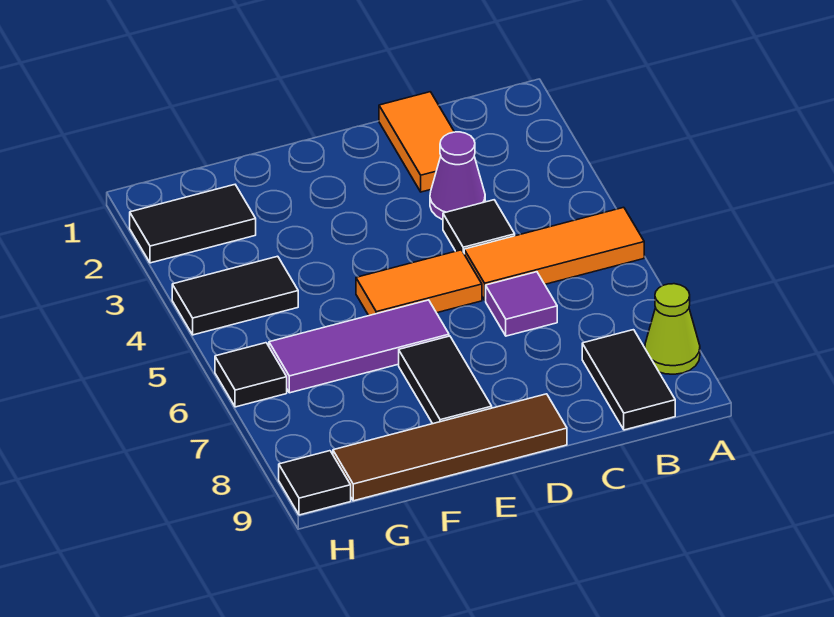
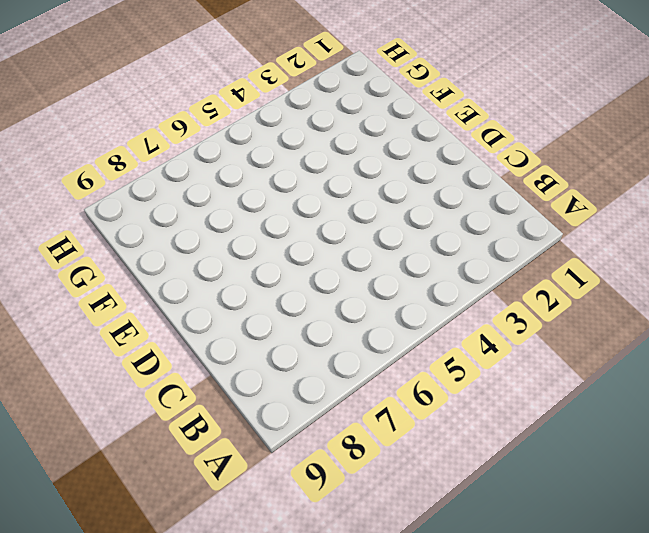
none -> orange tile A5:C5 level 1
none -> lime cone A8 level 1
none -> black tile B8:B9 level 1

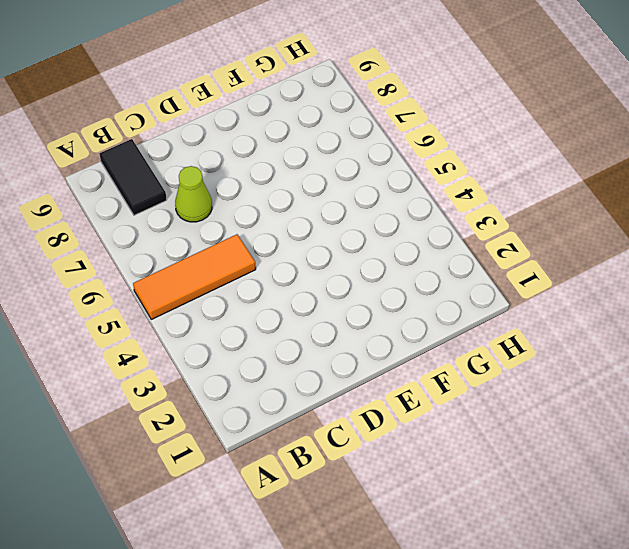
lime cone C7 level 1 -> lime cone A8 level 1
none -> orange tile C1:C2 level 1
none -> purple cone C3 level 1
none -> black tile C4 level 1

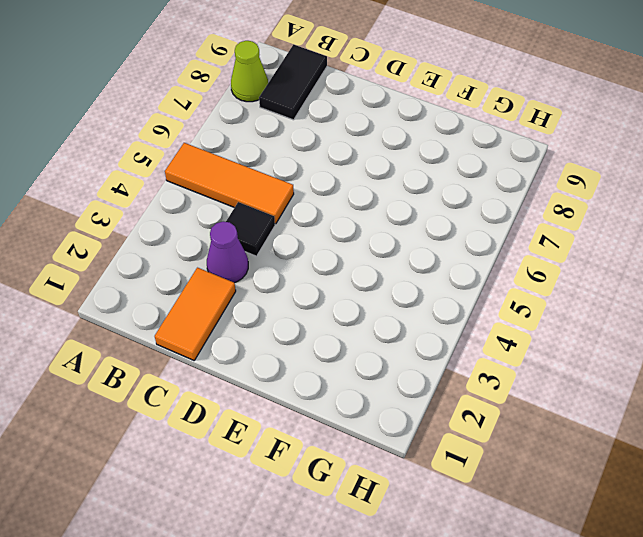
none -> purple tile C6 level 1
none -> orange tile D5:E5 level 1
none -> brown tile D9:G9 level 1

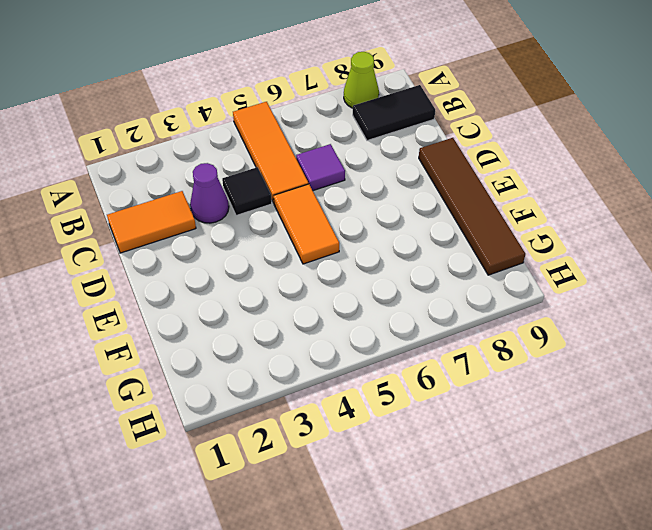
none -> purple tile E6:G6 level 1
none -> black tile E7:E8 level 1
none -> black tile G2:H2 level 1

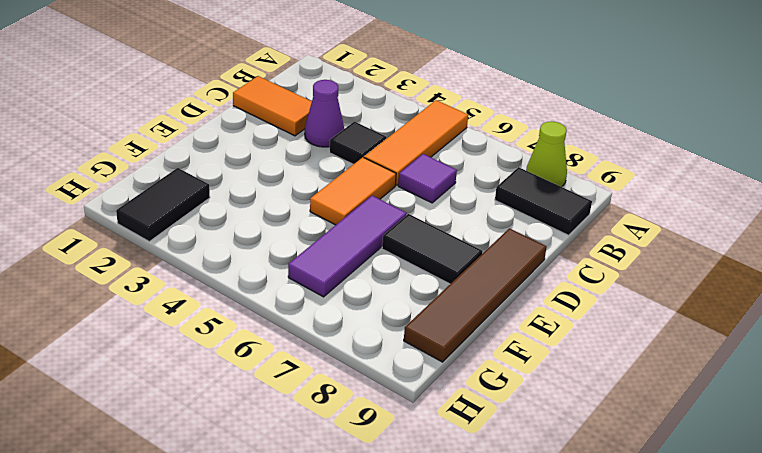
none -> black tile G4:H4 level 1
none -> black tile H6 level 1
none -> black tile H9 level 1

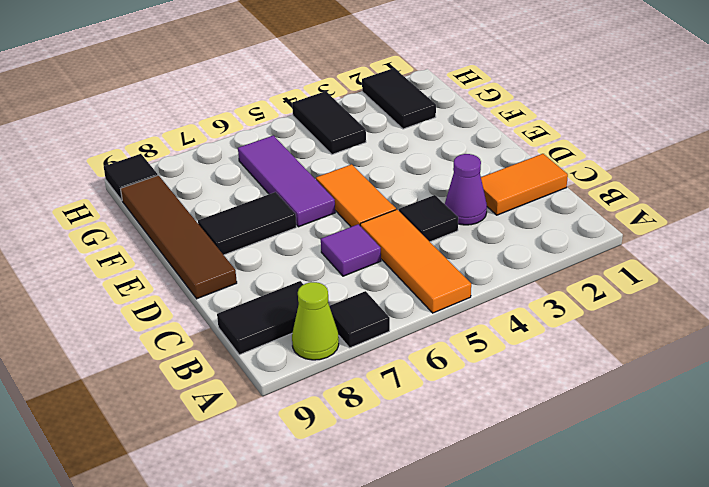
black tile A7 level 1 -> black tile H6 level 1

